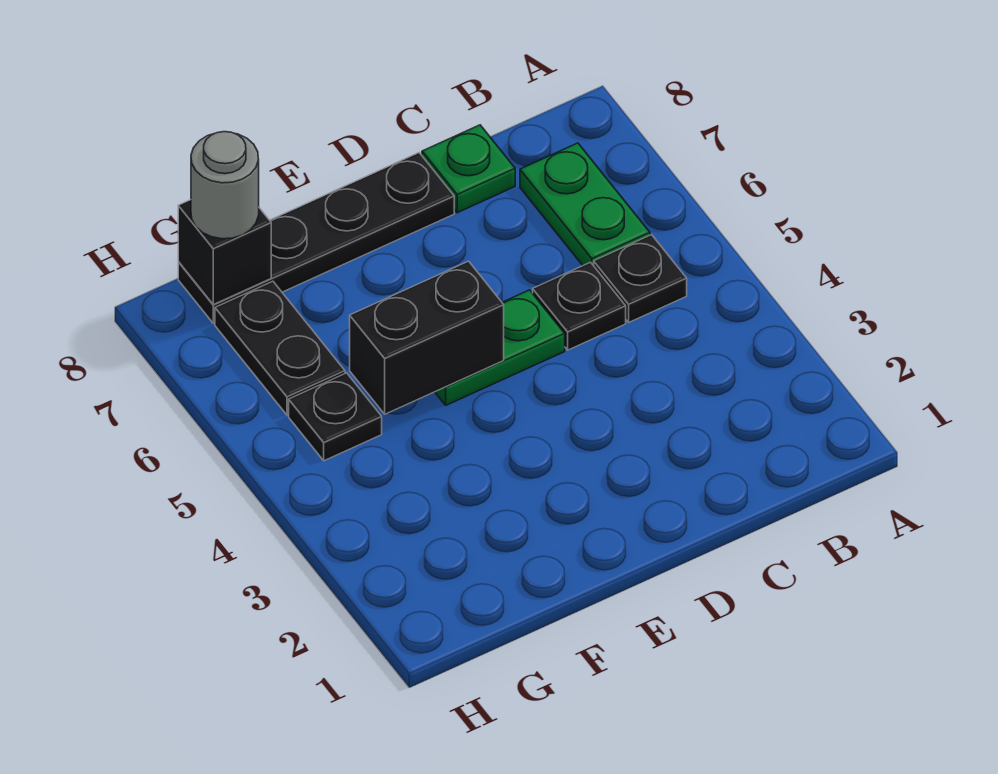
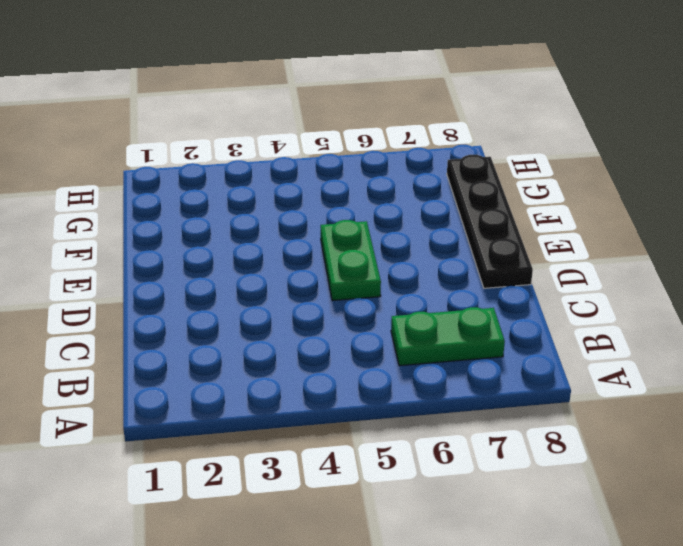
none -> black plate B5 level 1
none -> black plate C5 level 1

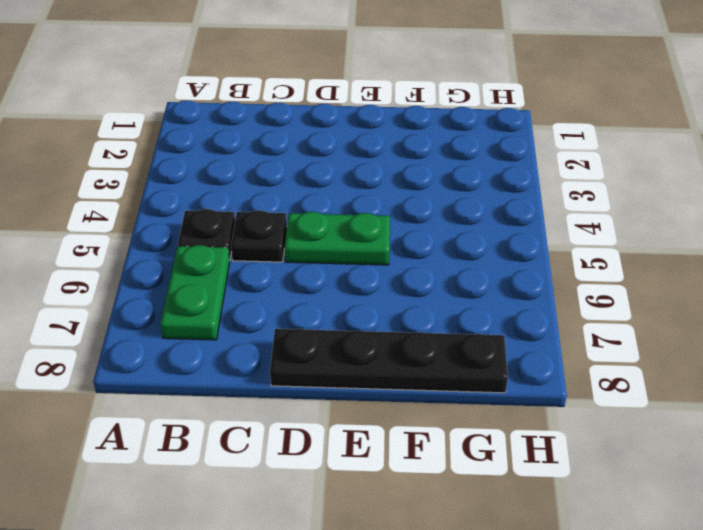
none -> green plate C8 level 1
none -> black plate G5 level 1

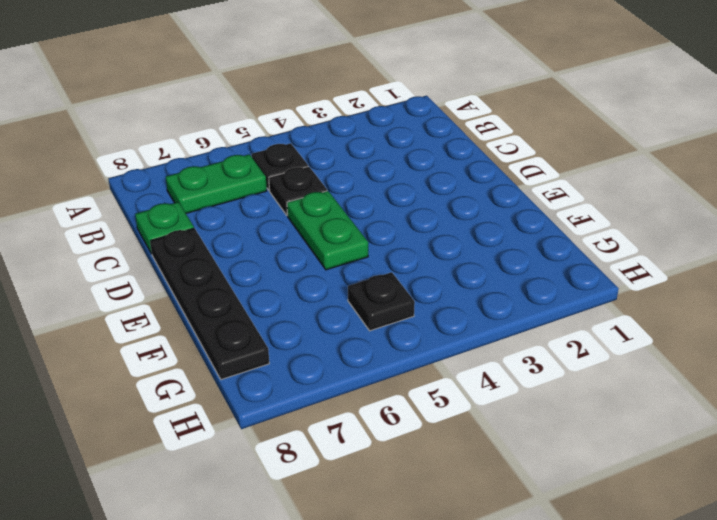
none -> black plate G6:G7 level 1
none -> black brick E5:F5 level 2

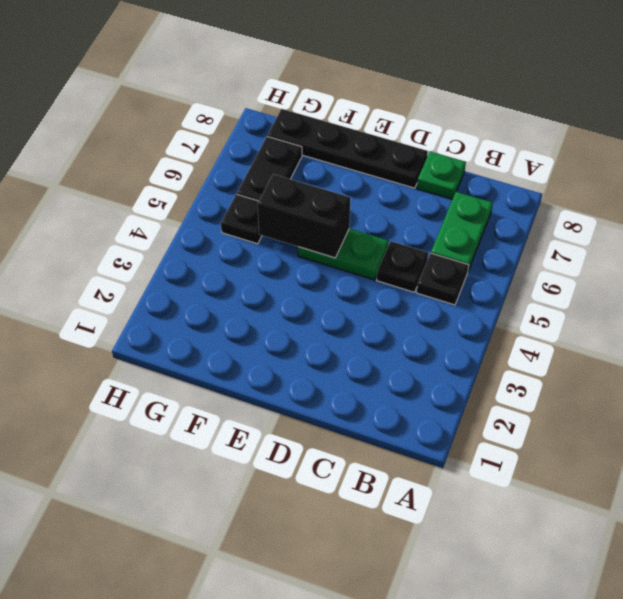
none -> black brick G8 level 2
none -> grey round brick G8 level 3

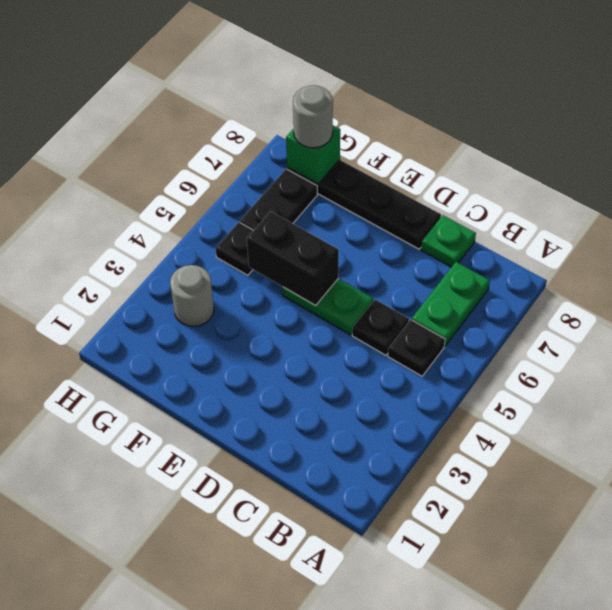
grey round brick G3 level 1 -> none
green brick G8 level 2 -> black brick G8 level 2

